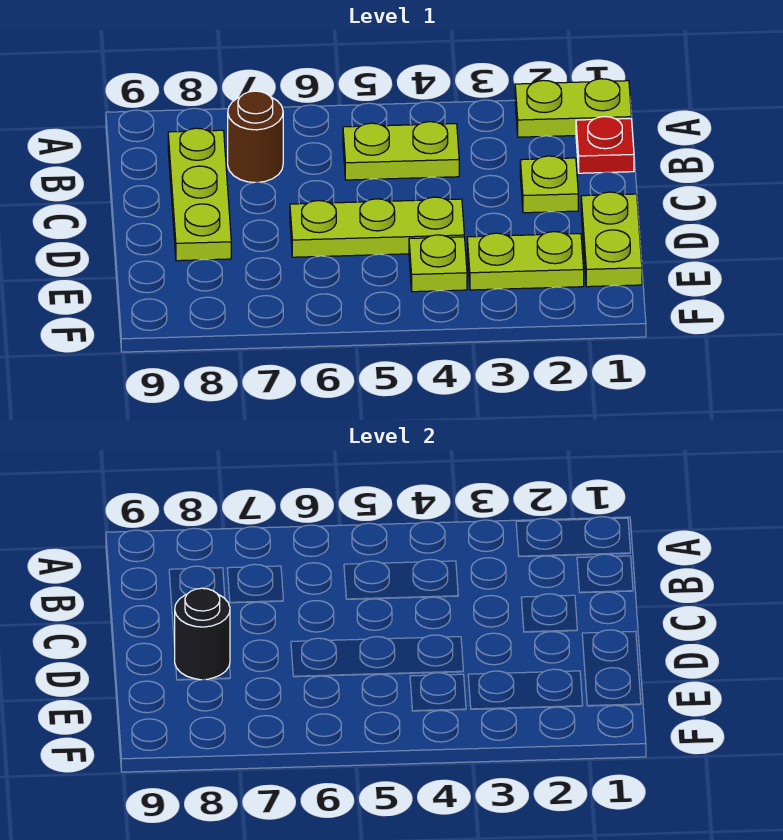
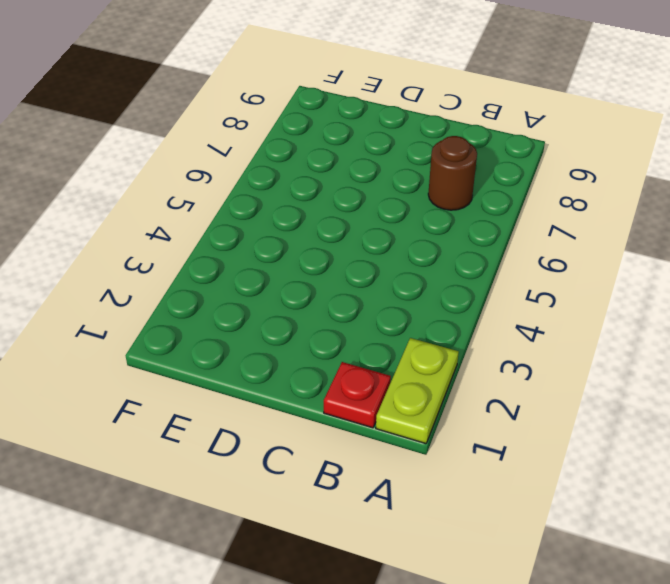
none -> lime plate B4:B5 level 1
none -> lime plate B8:D8 level 1

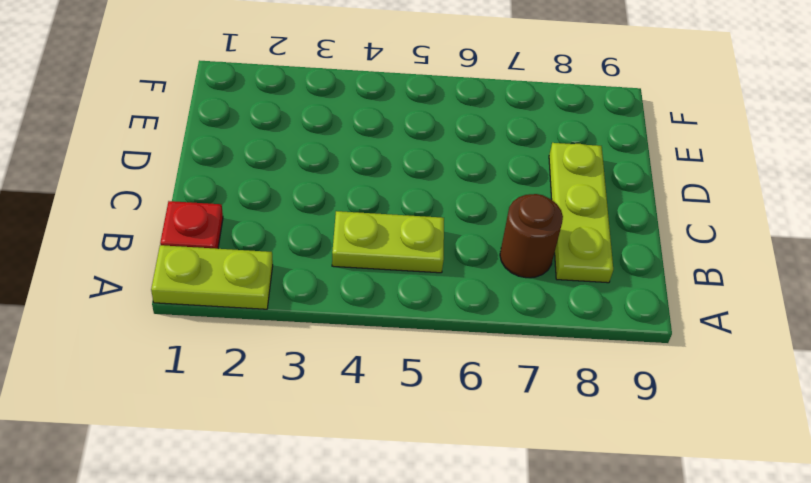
none -> lime plate C2 level 1
none -> lime plate D1:E1 level 1

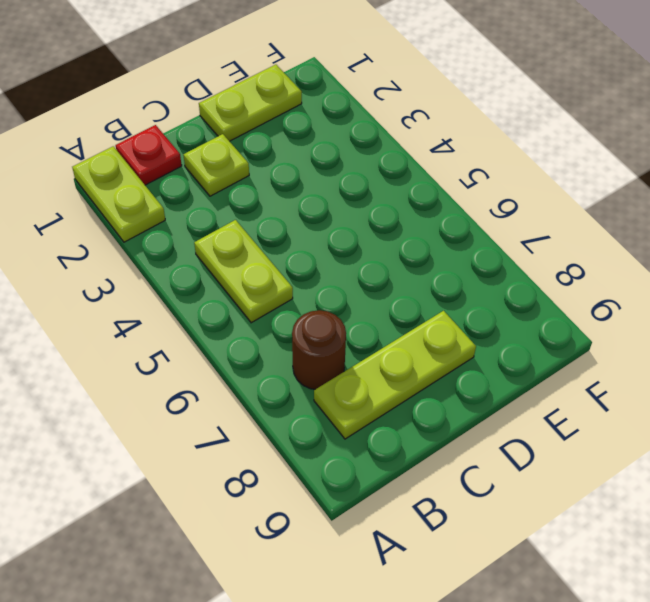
none -> lime plate D4:D6 level 1
none -> lime plate E2:E3 level 1

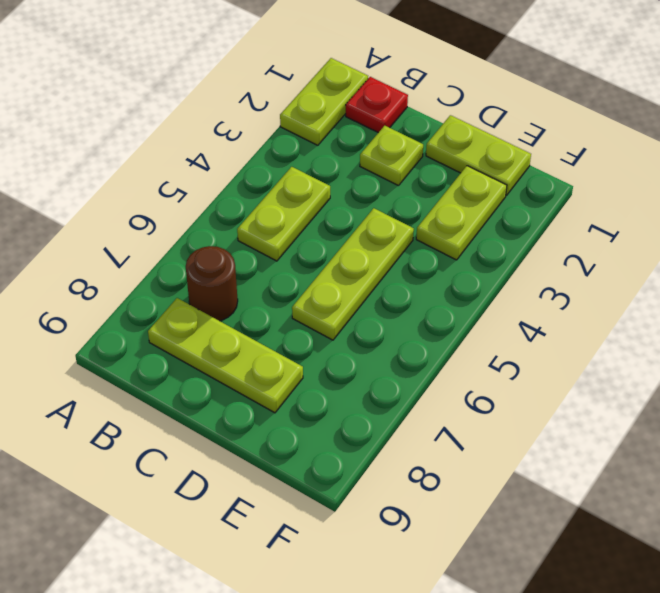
none -> lime plate E4 level 1
none -> black round brick D8 level 2

